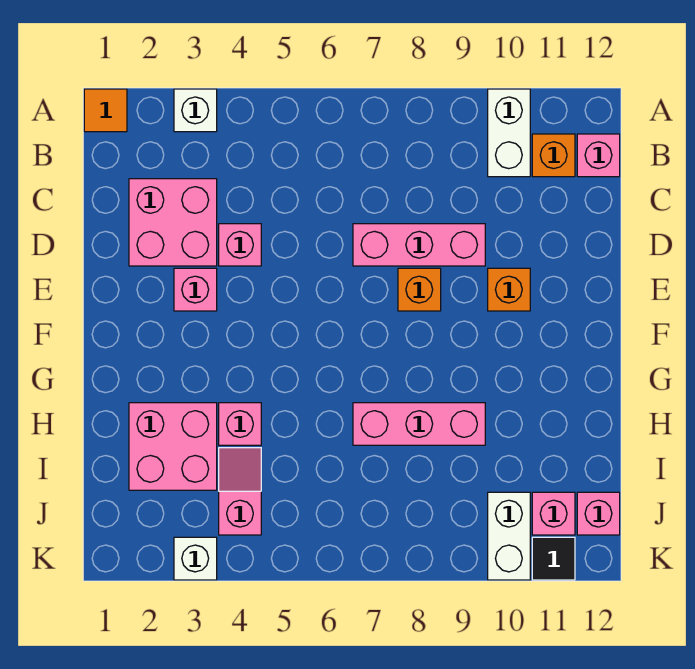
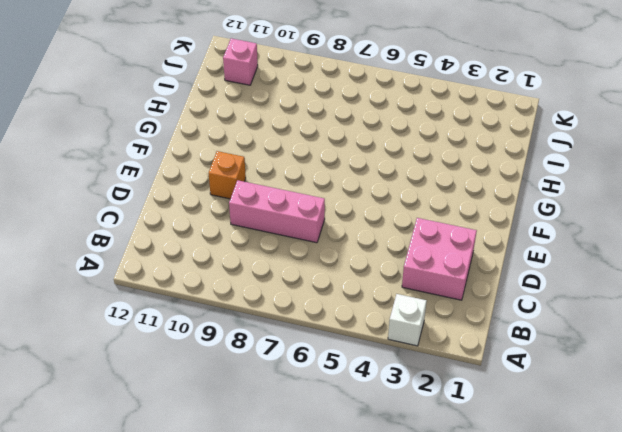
none -> orange tile A1 level 1
none -> white brick A10:B10 level 1
none -> orange brick B11 level 1

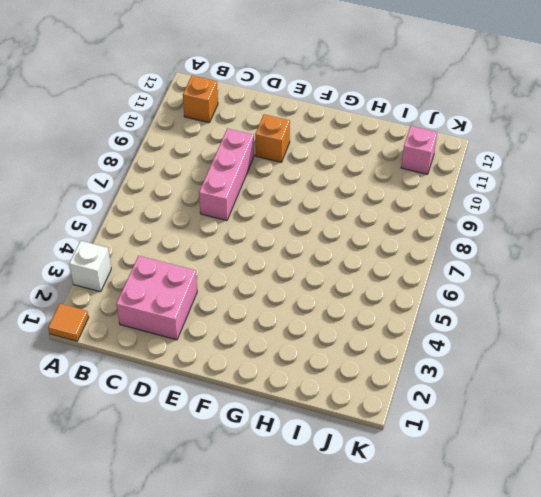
none -> white brick A10:B10 level 1
none -> pink brick B12 level 1
none -> pink brick D4 level 1

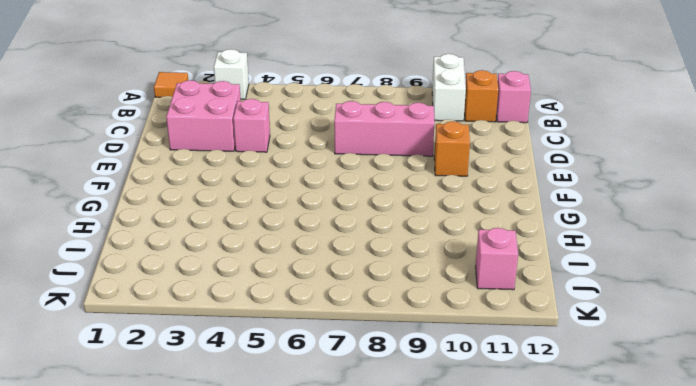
none -> pink brick E3 level 1
none -> orange brick E8 level 1
none -> pink brick H2:I3 level 1

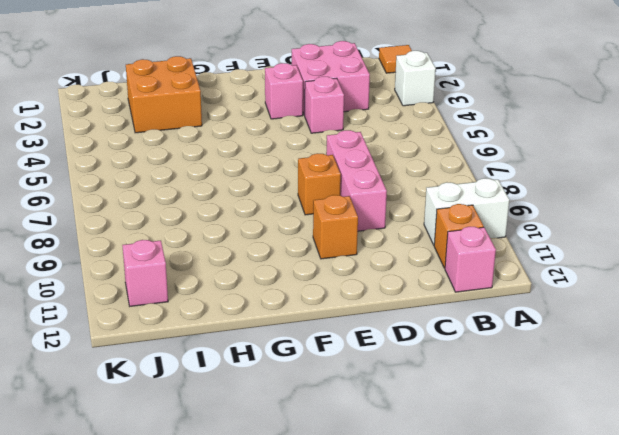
orange brick H2:I3 level 1 -> pink brick H2:I3 level 1
none -> pink brick H4 level 1
none -> pink brick H7:H9 level 1
none -> pink slope I4:J4 level 1 top J

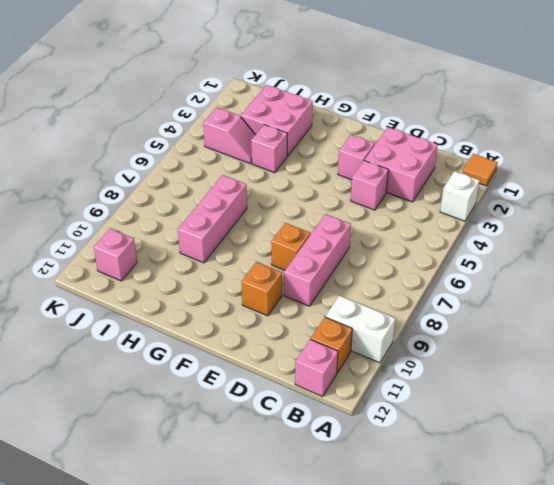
none -> white brick J10:K10 level 1
none -> pink brick J12 level 1
none -> white brick K3 level 1

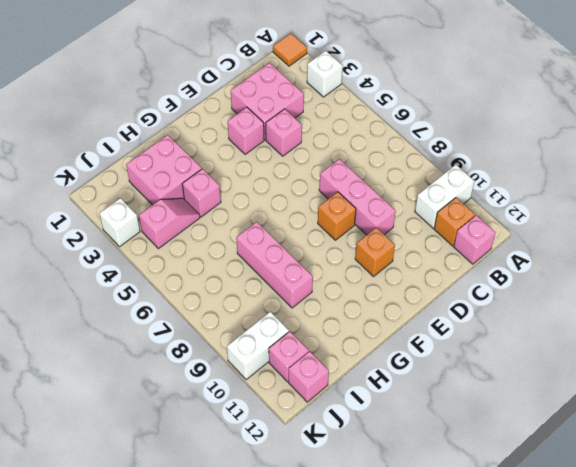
none -> black tile K11 level 1

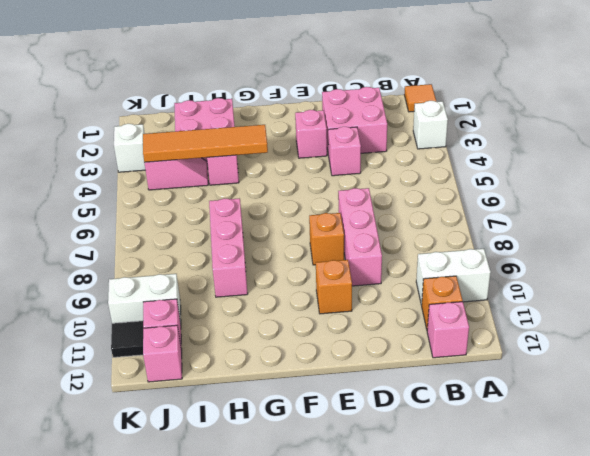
orange tile G4:J4 level 2 -> none

